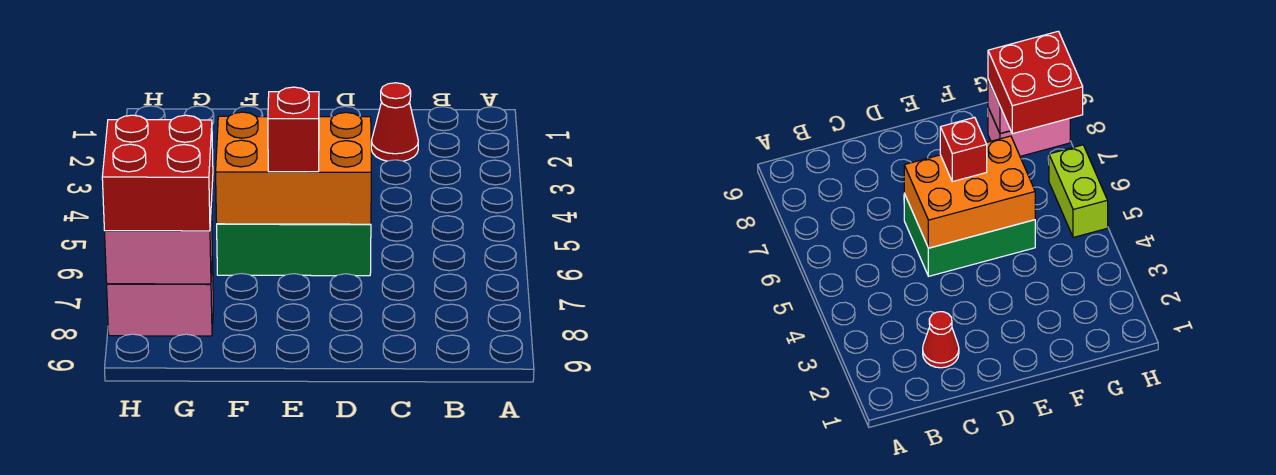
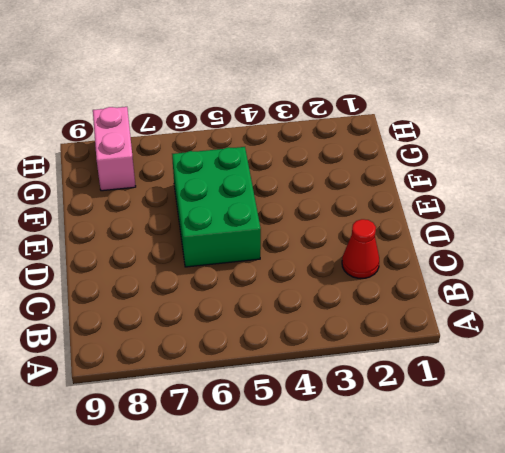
none -> lime brick H5:H6 level 1
none -> orange brick D5:F6 level 2

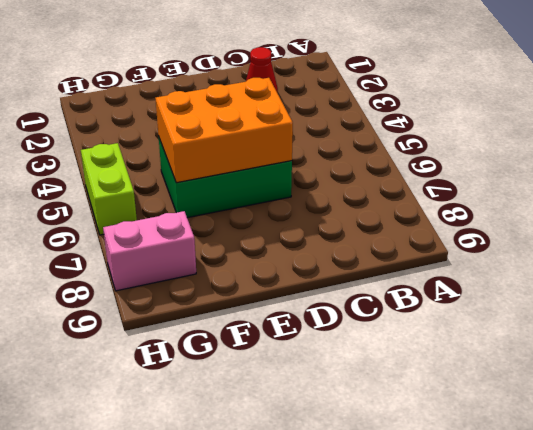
none -> pink brick G8:H8 level 2
none -> red brick E6 level 3

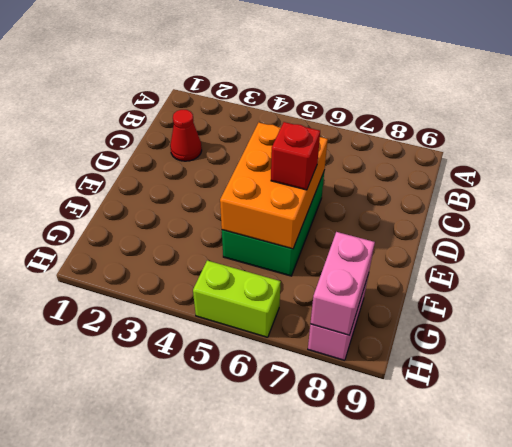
none -> red brick G7:H8 level 3

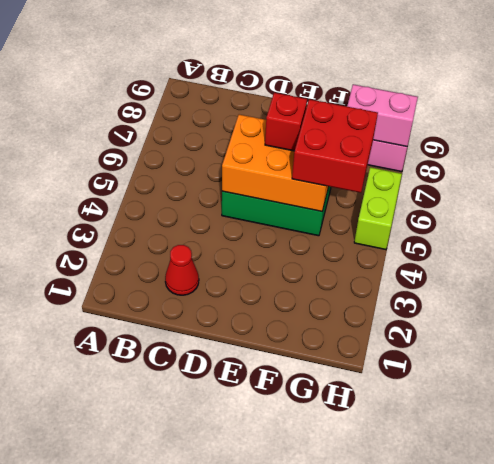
red brick F5:G6 level 3 -> red brick G7:H8 level 3

